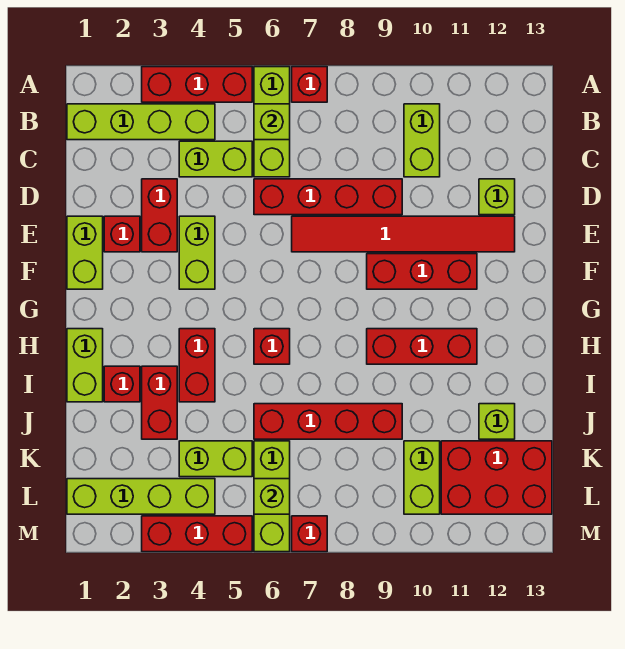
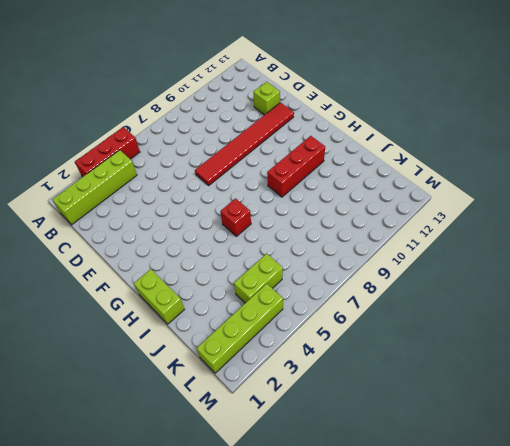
none -> lime brick A6:C6 level 1
none -> red brick A7 level 1
none -> lime brick B10:C10 level 1
none -> lime brick C4:C5 level 1

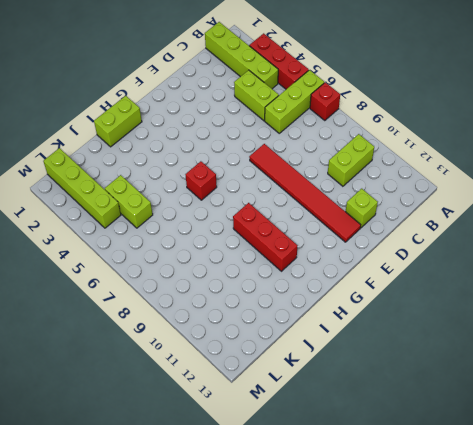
none -> red brick D3:E3 level 1
none -> red brick D6:D9 level 1
none -> lime brick E1:F1 level 1
none -> red brick E2 level 1

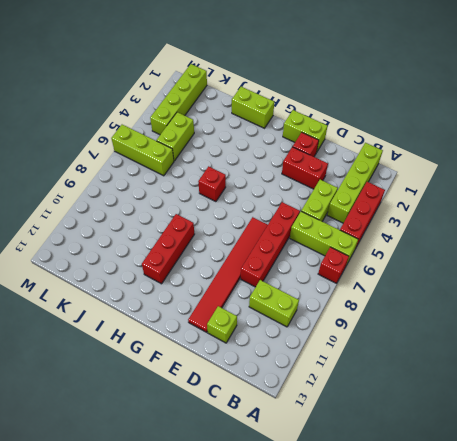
none -> lime brick E4:F4 level 1
none -> red brick F9:F11 level 1
none -> red brick H4:I4 level 1
none -> red brick I2 level 1

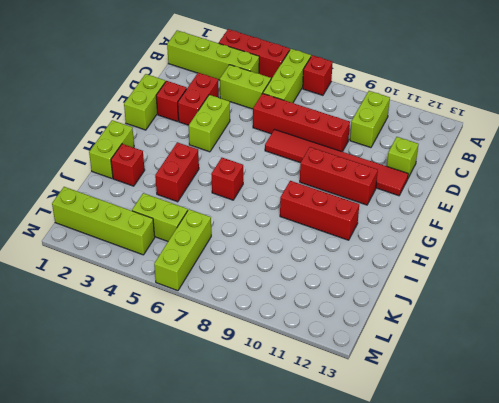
none -> red brick I3:J3 level 1
none -> red brick J6:J9 level 1
none -> lime brick J12 level 1
none -> lime brick K10:L10 level 1

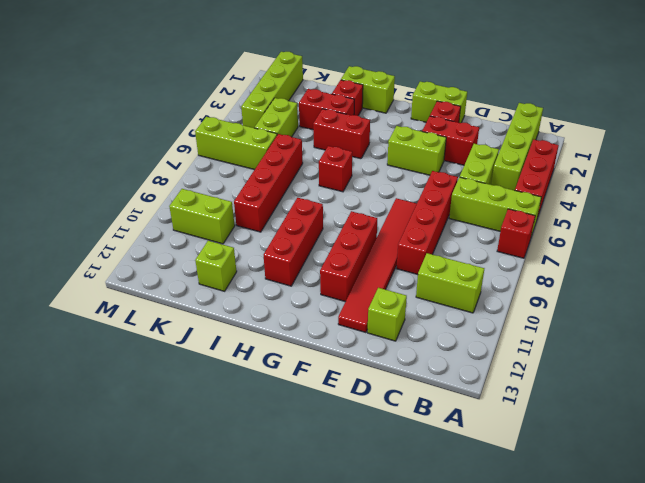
none -> red brick K11:L13 level 1
none -> red brick M3:M5 level 1
none -> red brick M7 level 1
none -> lime brick B6 level 2

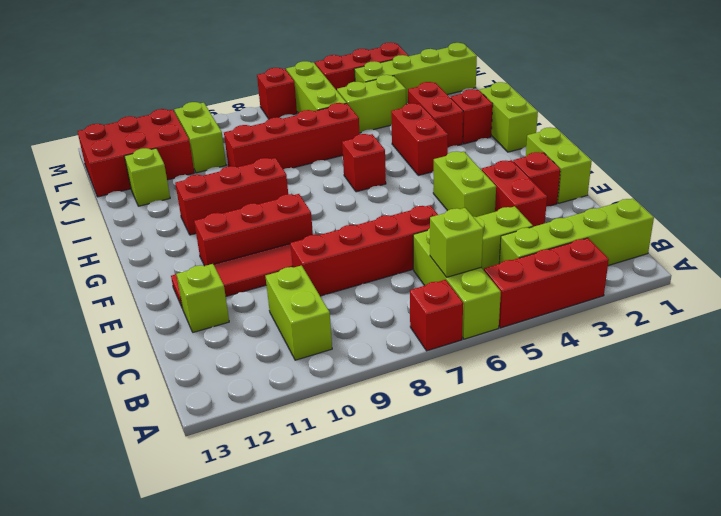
none -> lime brick L6 level 2

